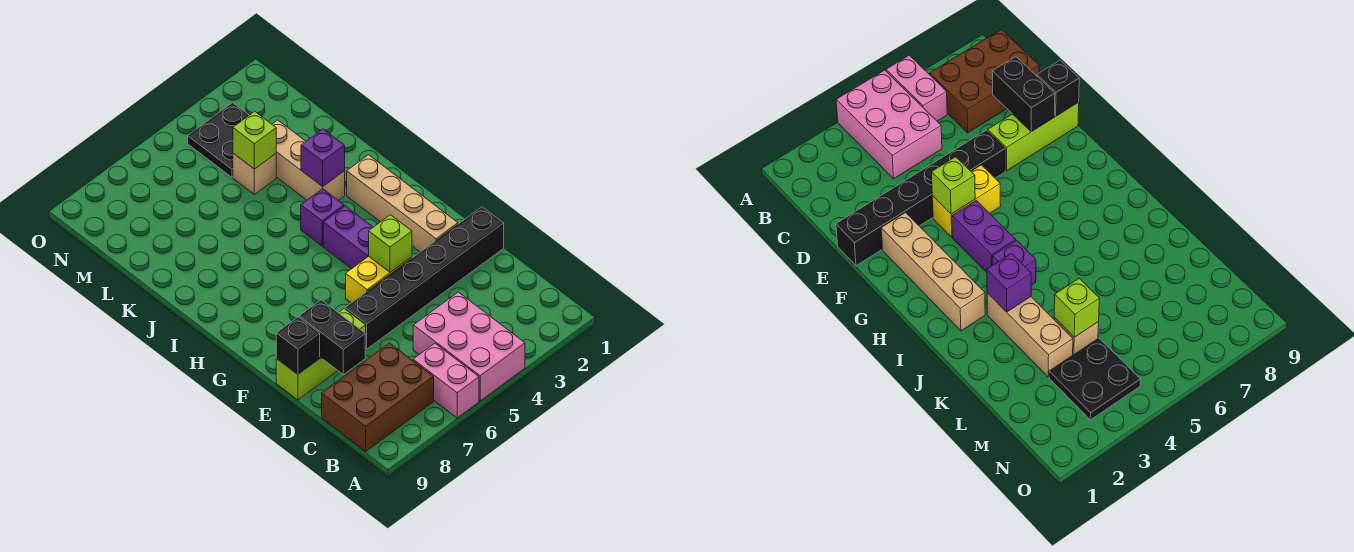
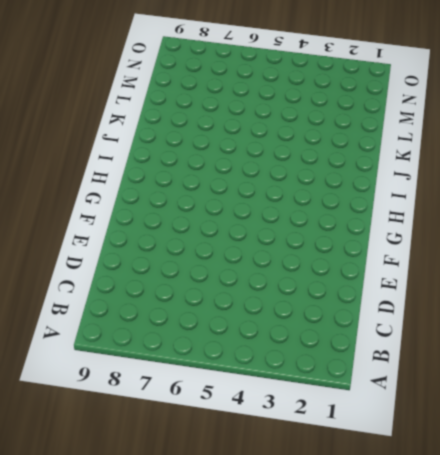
none -> pink brick A4:C5 level 1
none -> pink brick A6:B6 level 1
none -> brown brick B7:C9 level 1

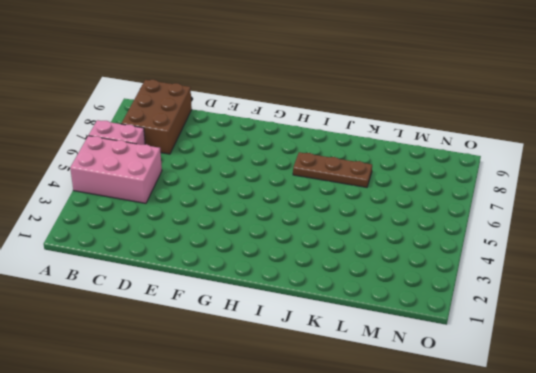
brown plate I7:K7 level 1 -> none
none -> black brick E1:E6 level 1
none -> lime brick E7:E9 level 1
none -> tan brick F2:I2 level 1

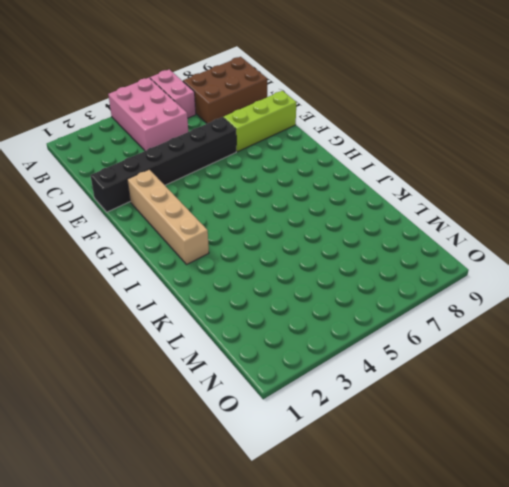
none -> yellow brick F4:F5 level 1
none -> purple brick G4:H4 level 1
none -> purple brick I4 level 1

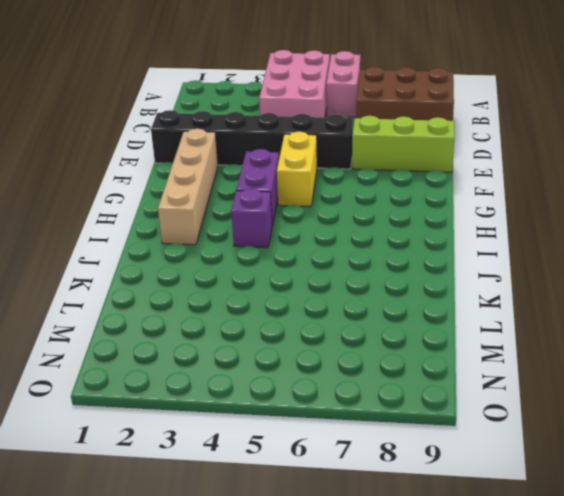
yellow brick F5:G5 level 1 -> yellow brick F4:F5 level 1
none -> tan brick J3:L3 level 1
none -> tan brick L4 level 1
none -> black plate M3:N4 level 1

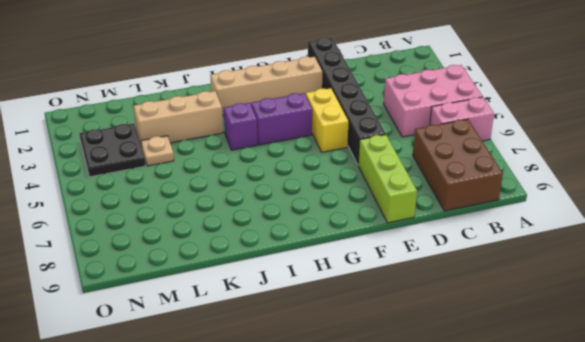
tan plate L4 level 1 -> tan brick L4 level 1
none -> black brick D8:E8 level 2
none -> black brick E9 level 2
none -> lime brick F4 level 2

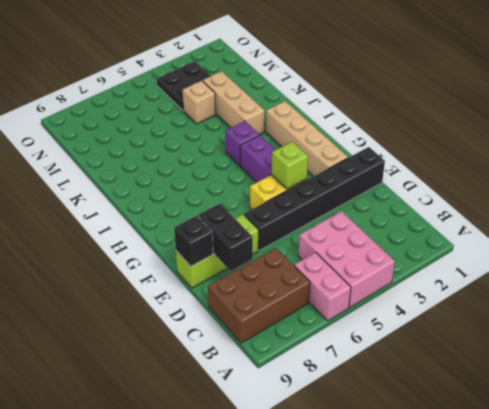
none -> purple brick J3 level 2
none -> lime brick L4 level 2

